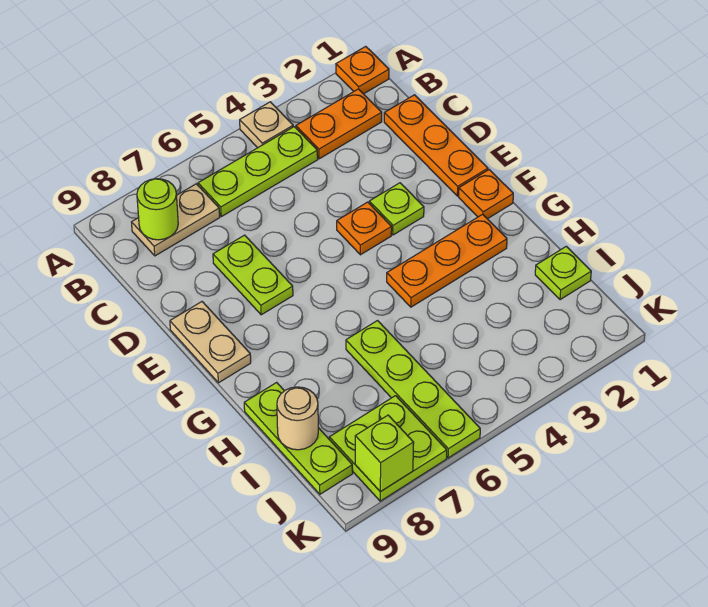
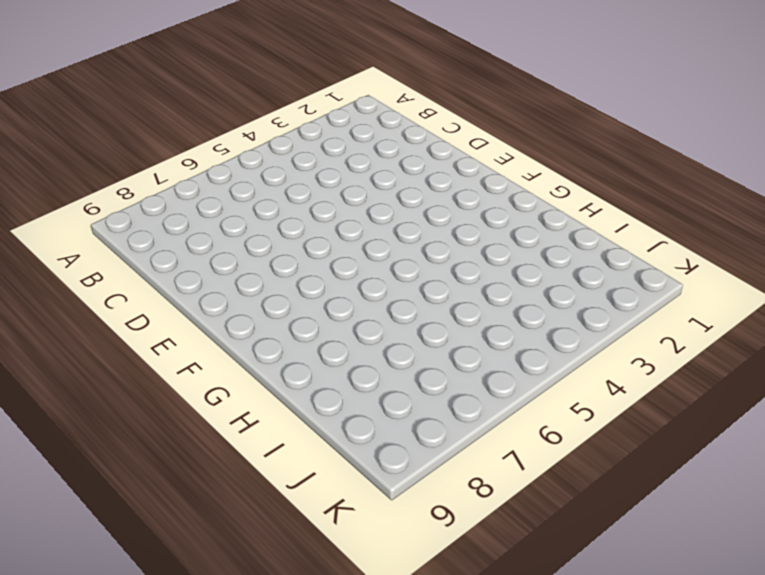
none -> orange plate A1 level 1
none -> tan plate A4 level 1
none -> orange plate B2:B3 level 1

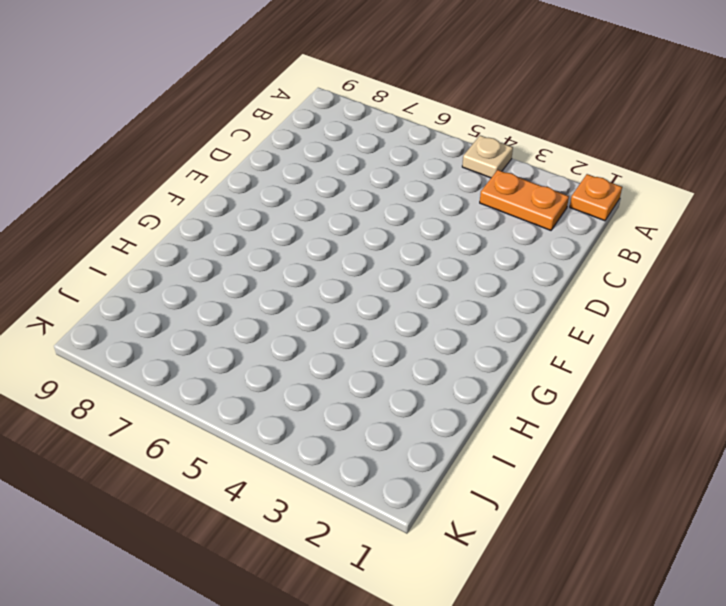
none -> lime plate B4:B6 level 1
none -> tan plate B7:B8 level 1
none -> orange plate C1:E1 level 1

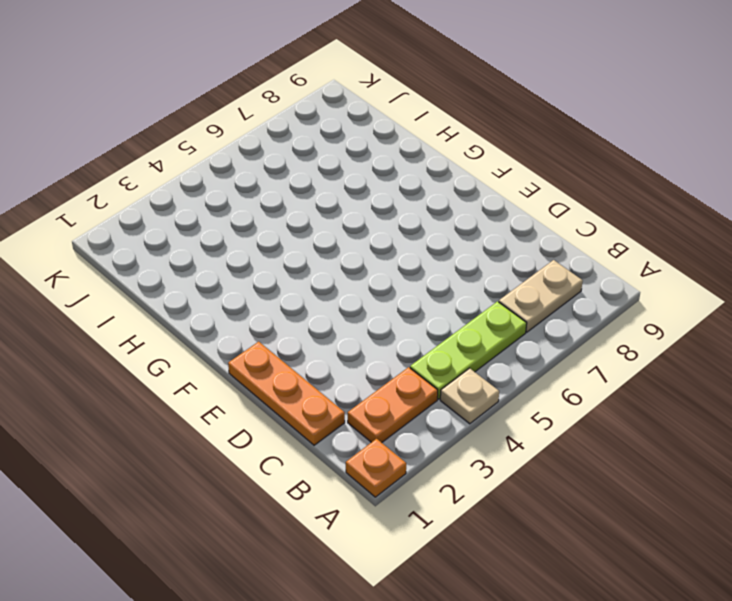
none -> lime plate D7:E7 level 1
none -> lime plate E3 level 1
none -> orange plate E4 level 1

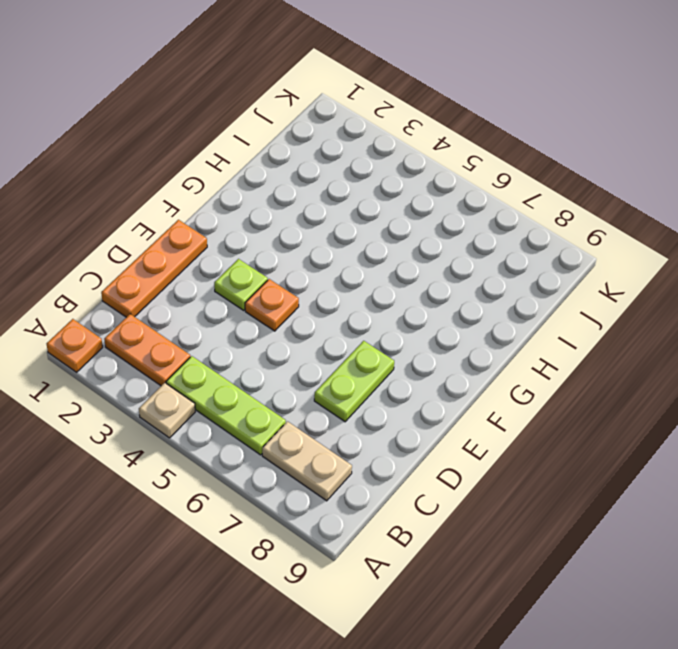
none -> tan plate E9:F9 level 1
none -> orange plate F1 level 1
none -> orange plate G2:G4 level 1

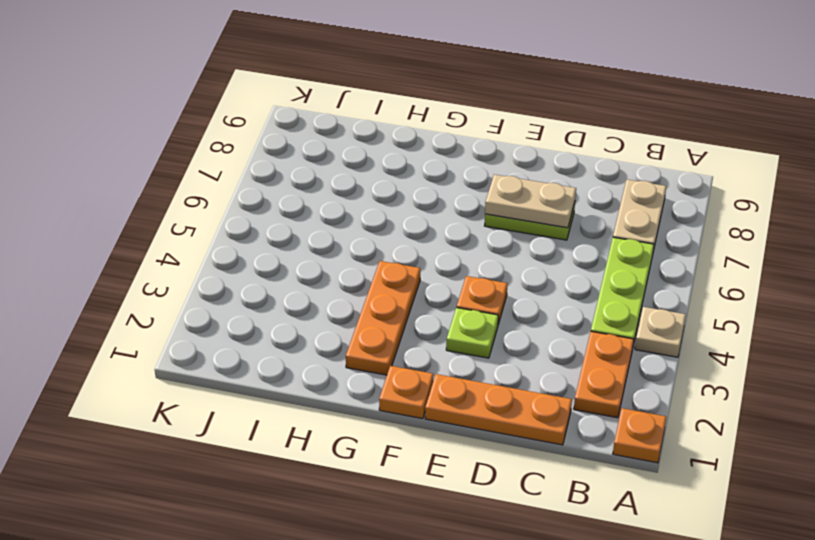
tan plate D7:E7 level 2 -> tan plate E9:F9 level 1
none -> lime plate H6:K6 level 1
none -> lime plate H9:J9 level 1
none -> lime plate I1 level 1

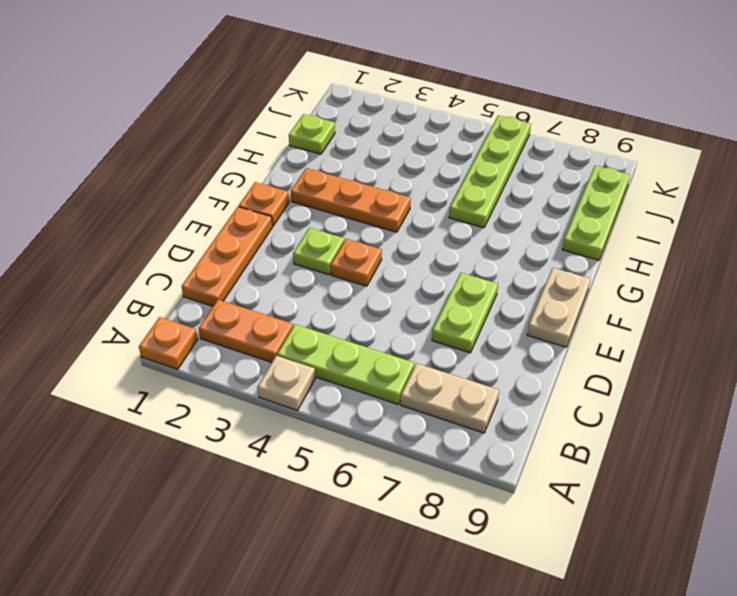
none -> lime plate J7:K8 level 1
none -> lime round brick B8 level 2
none -> tan round brick I9 level 2

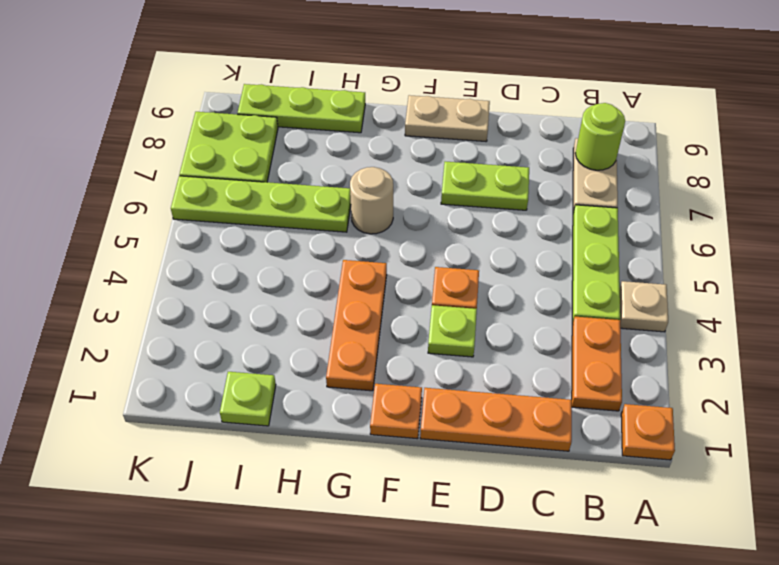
tan round brick G6 level 1 -> tan round brick I9 level 2
none -> lime brick K8 level 2

